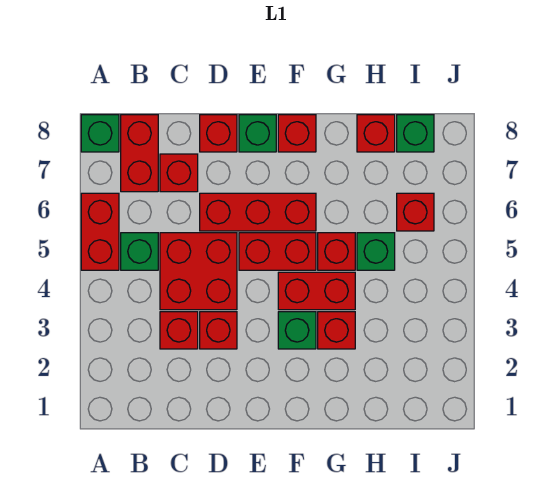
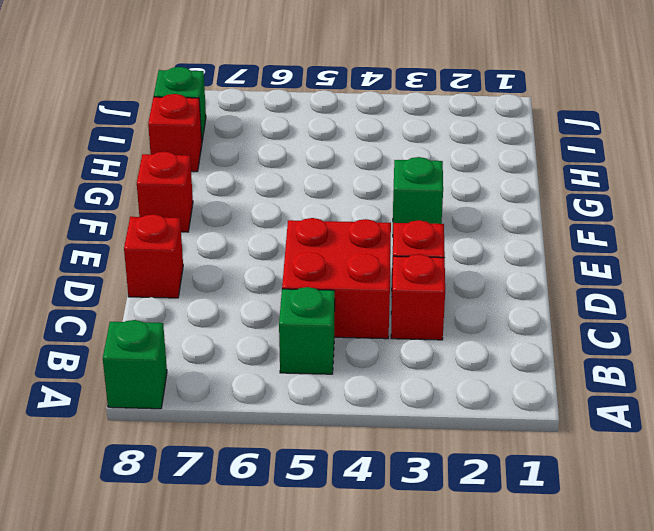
none -> red brick A5:A6 level 1
none -> red brick B7:B8 level 1
none -> red brick C7 level 1

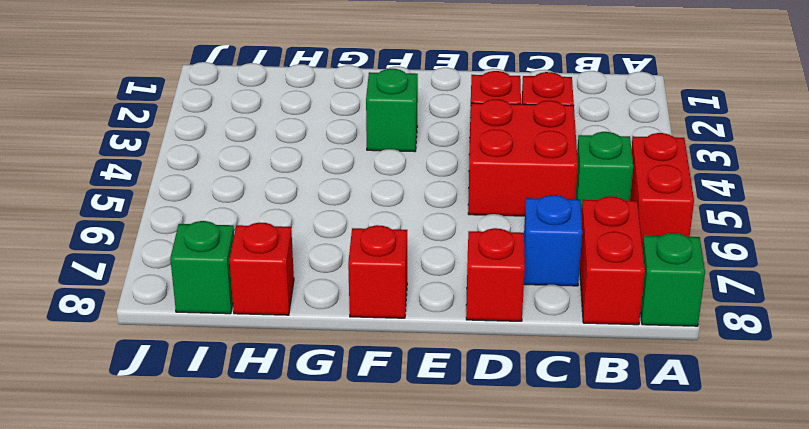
blue brick C7 level 1 -> red brick C7 level 1
none -> red brick D6:F6 level 1
none -> red brick E5:F5 level 1
none -> green brick E8 level 1

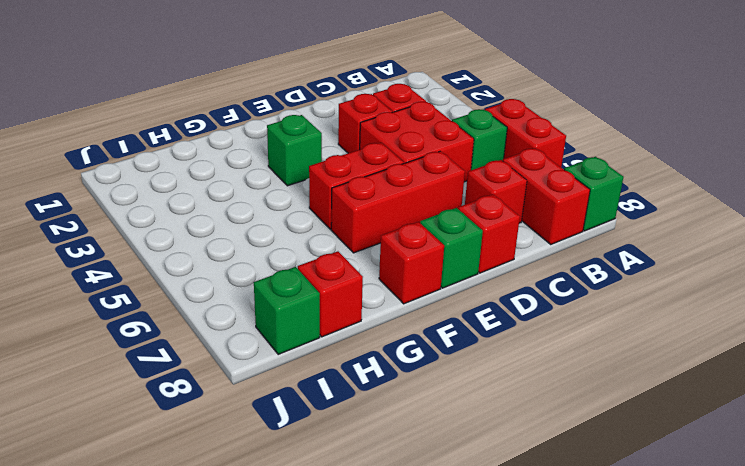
none -> red brick F4:G4 level 1
none -> red brick G3 level 1
none -> red brick G5 level 1

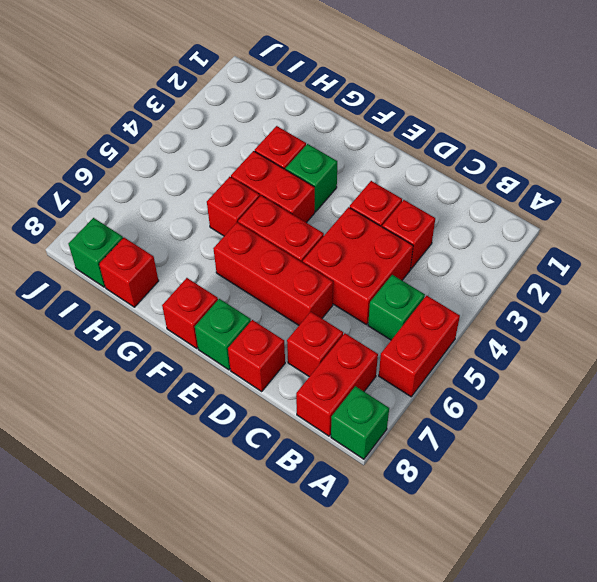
none -> green brick H5 level 1
none -> red brick I6 level 1

